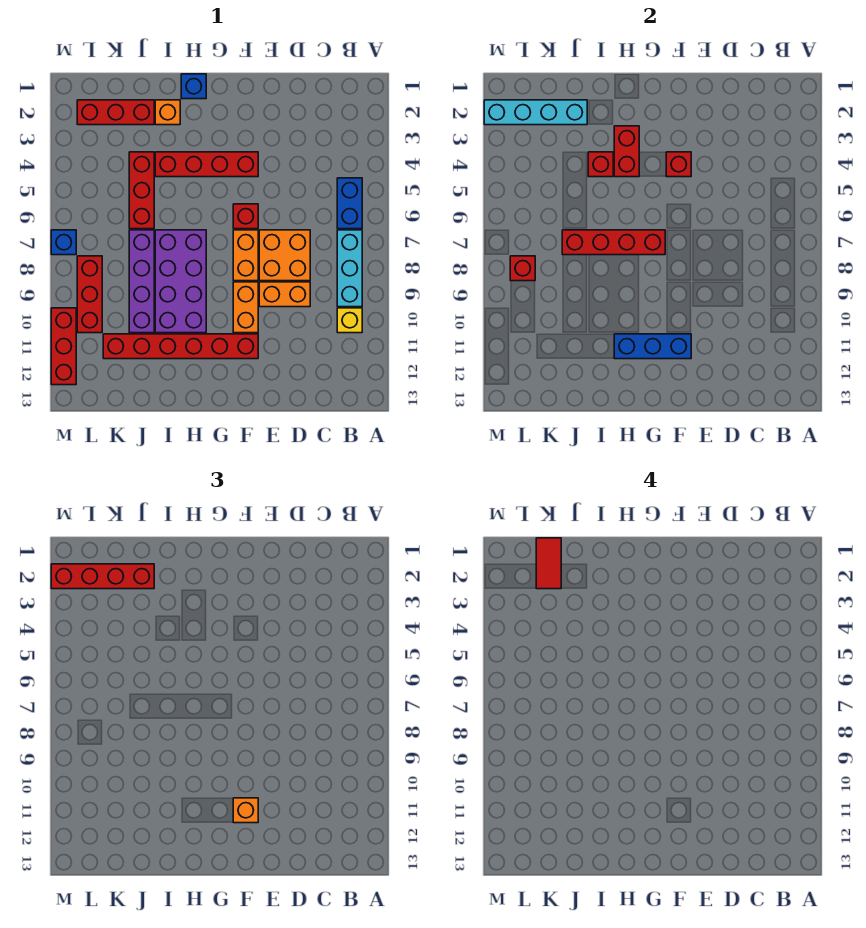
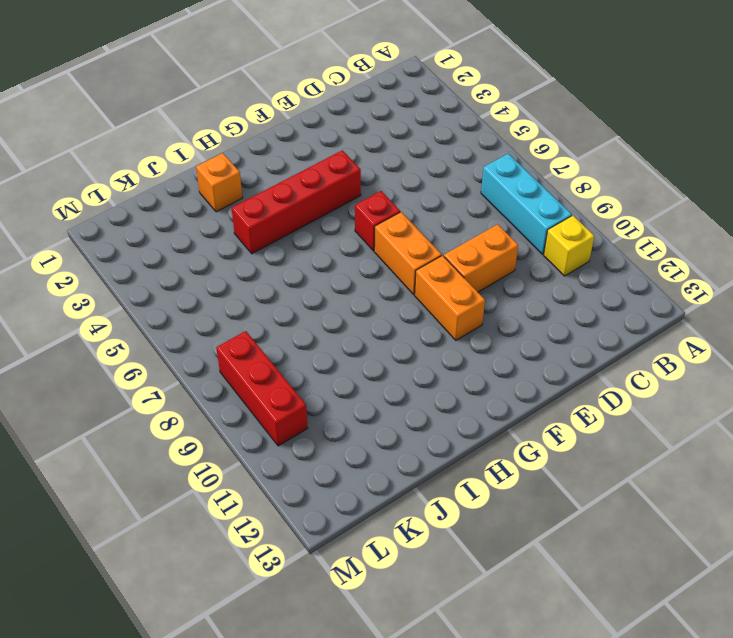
none -> blue brick B5:B6 level 1
none -> orange brick D7:E8 level 1
none -> red brick F11:K11 level 1

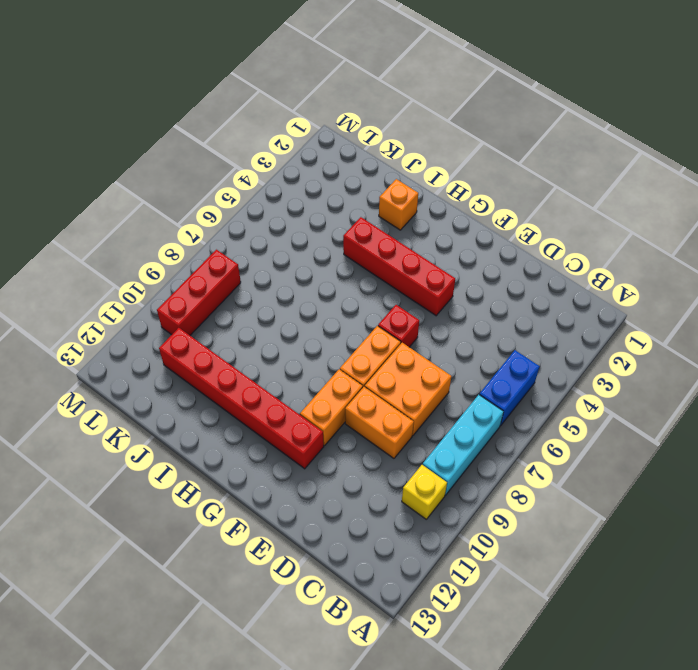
none -> blue brick H1 level 1
none -> purple brick H7:I10 level 1
none -> red brick J2:L2 level 1

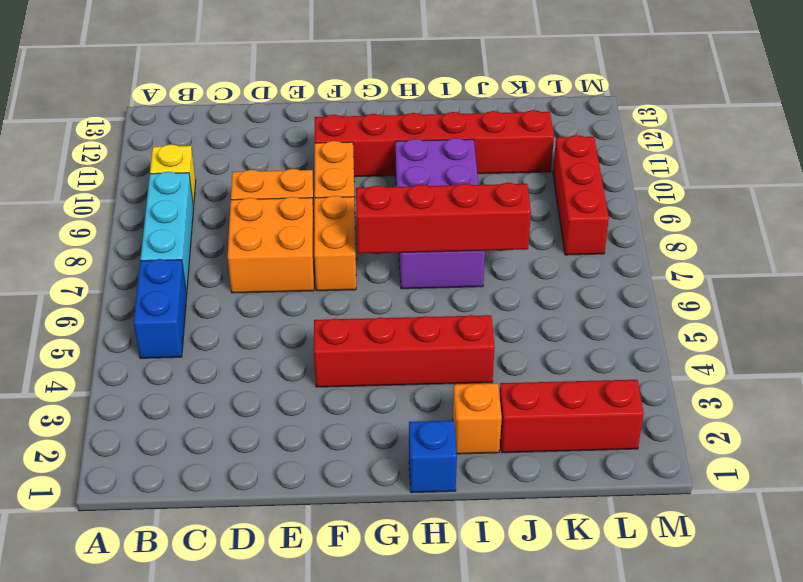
none -> red brick F6 level 1
none -> red brick J4:J6 level 1
none -> purple brick J7:J10 level 1

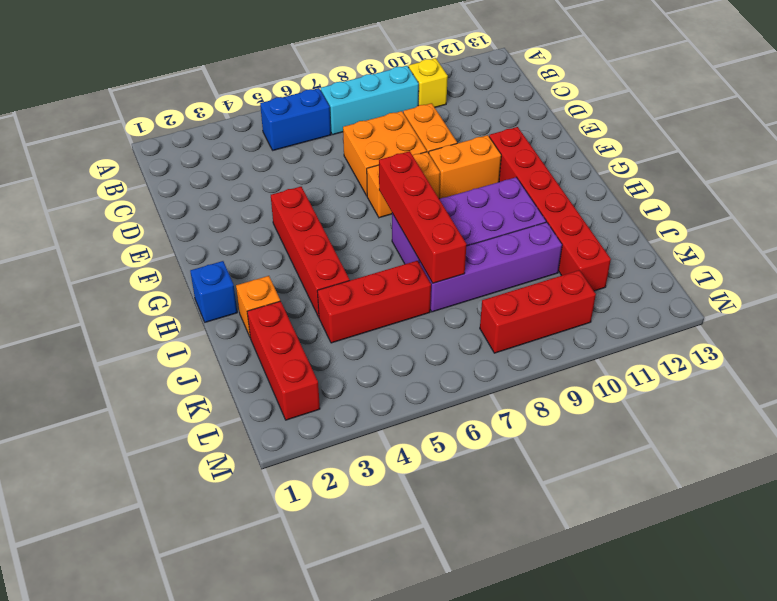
none -> red brick F6 level 1
none -> blue brick M7 level 1
none -> red brick M10:M12 level 1

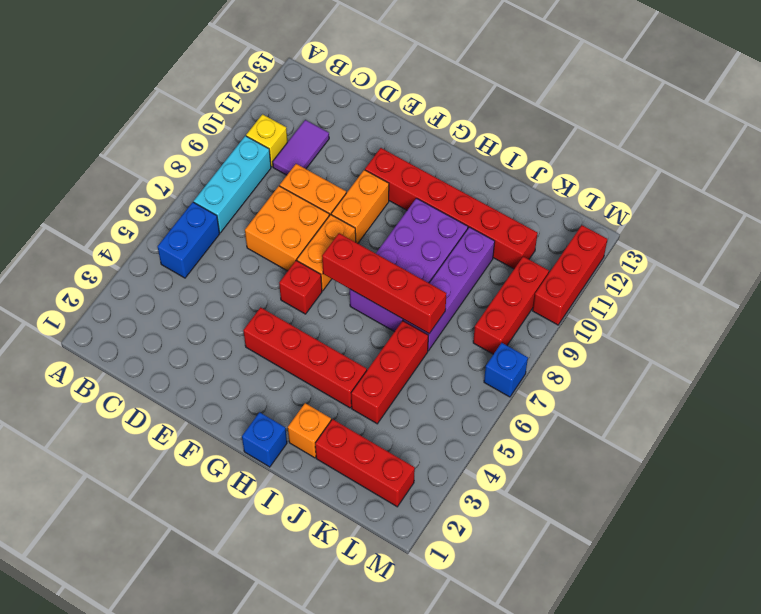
purple tile C10:C11 level 1 -> none
none -> red brick F4 level 2
none -> blue brick F11:H11 level 2
none -> red brick H3:H4 level 2

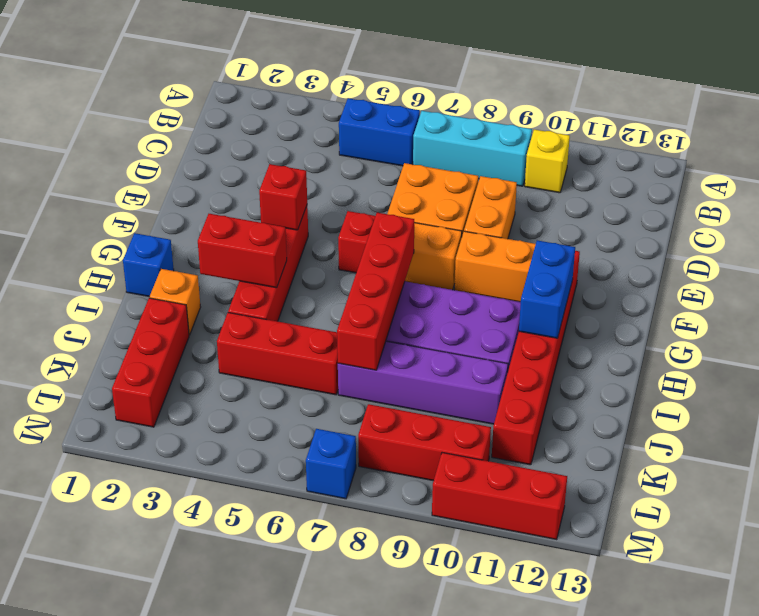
blue brick G11:H11 level 2 -> blue brick F11:H11 level 2
none -> red brick I4 level 2
none -> cyan brick J2:M2 level 2
none -> red brick L8 level 2

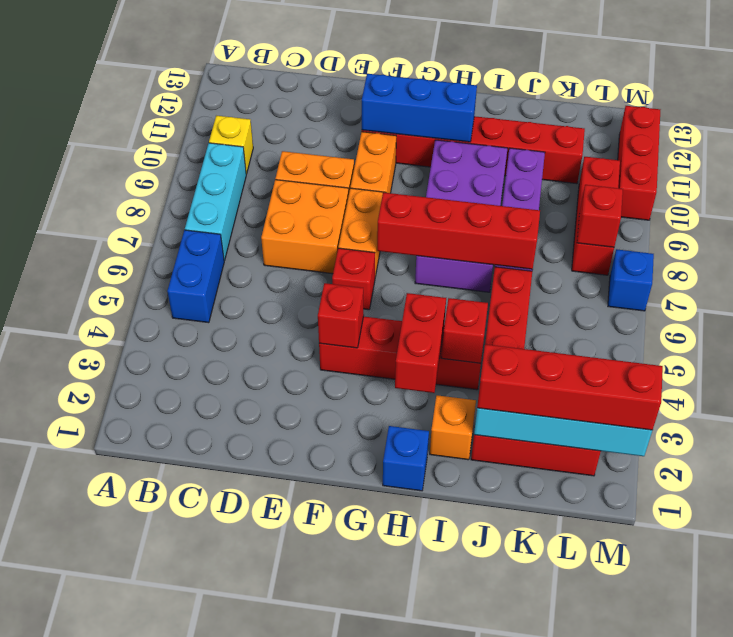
none -> orange brick F11 level 3
none -> red tile K1:K2 level 4

